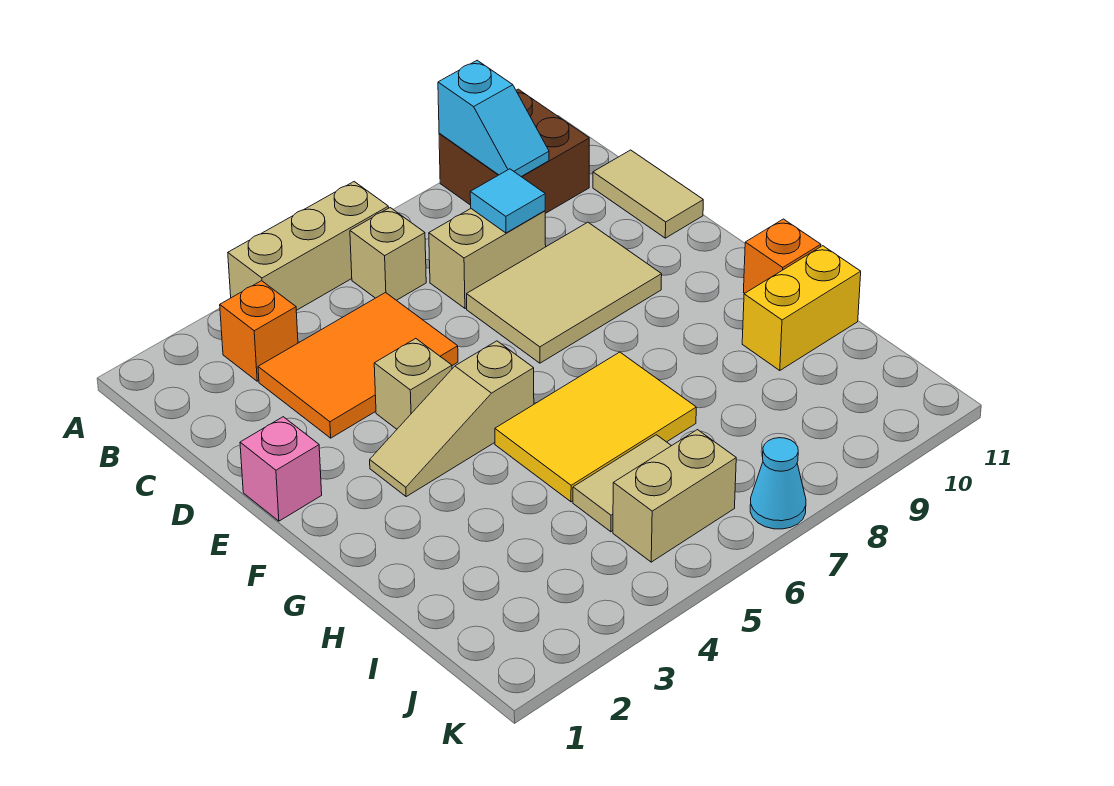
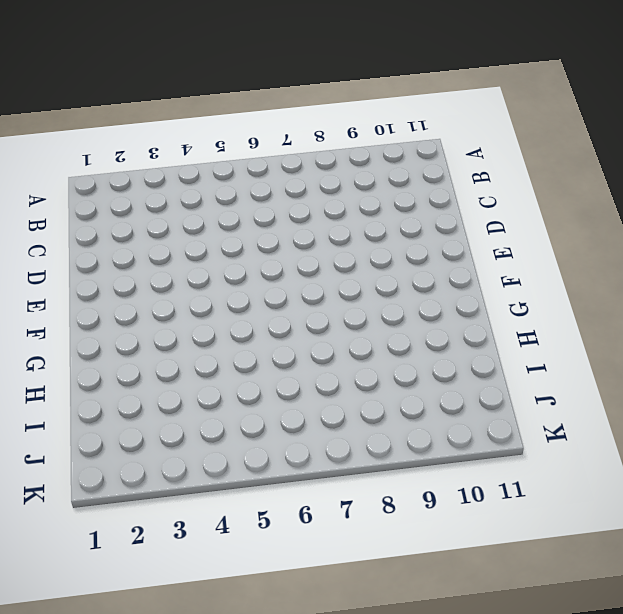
none -> tan brick A4:A6 level 1
none -> brown brick A9:B10 level 1
none -> orange brick B3 level 1

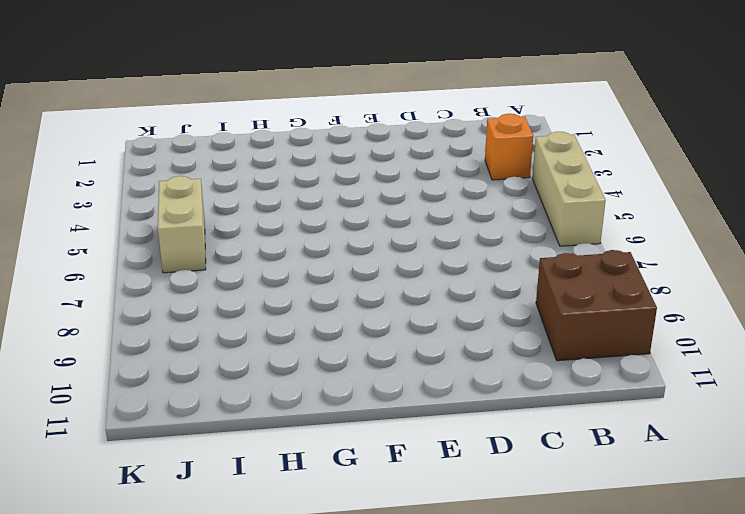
none -> tan brick B6 level 1
none -> orange tile C3:D5 level 1
none -> tan brick C7:C8 level 1

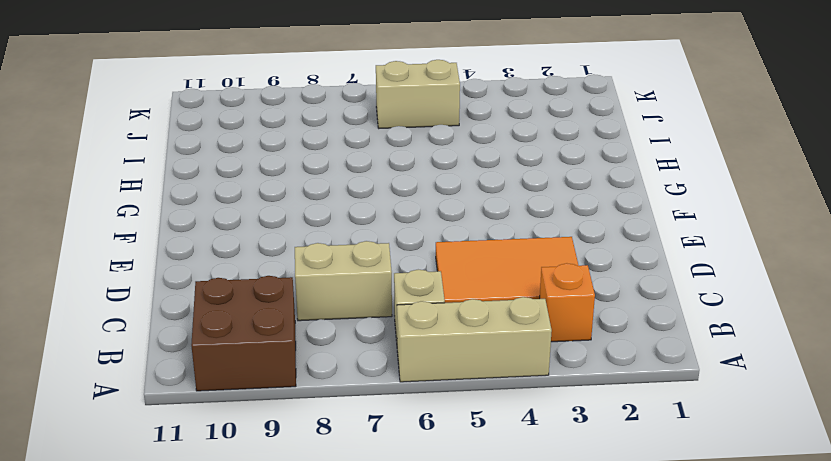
none -> tan tile C11:D11 level 1
none -> tan tile D7:E9 level 1
none -> pink brick E1 level 1

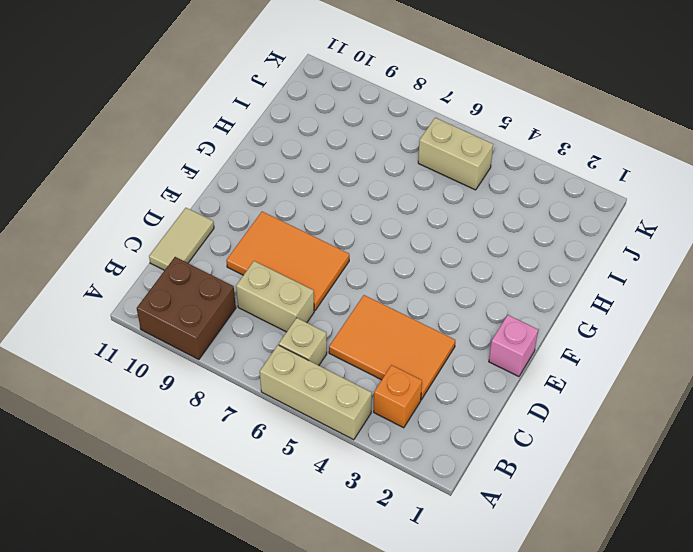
orange tile D7:E9 level 1 -> tan tile D7:E9 level 1
none -> tan brick E4 level 1
none -> tan slope F3:F5 level 1 top 5
none -> yellow tile G5:H7 level 1

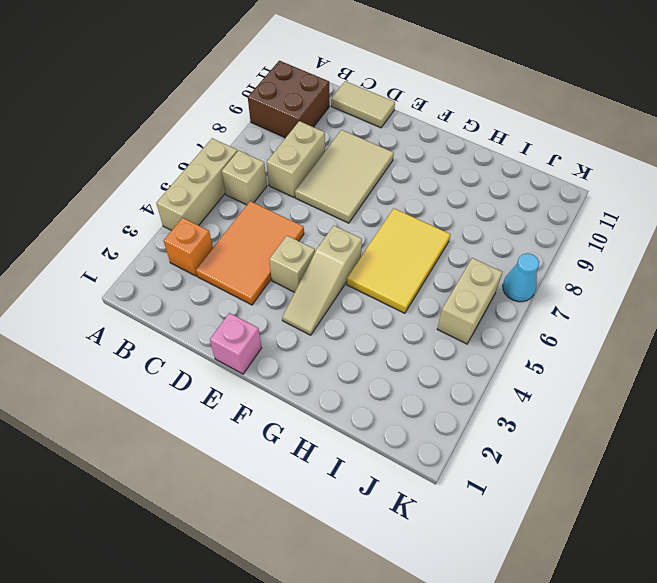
none -> orange brick G11 level 1
none -> yellow brick H10:H11 level 1
none -> tan tile I5:I6 level 1

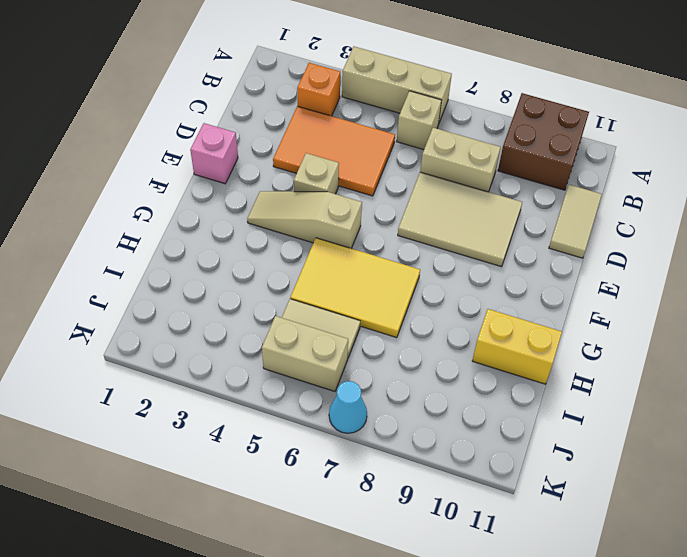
none -> orange brick G11 level 1
none -> cyan slope A9:B9 level 2 top A
none -> cyan tile C8 level 2

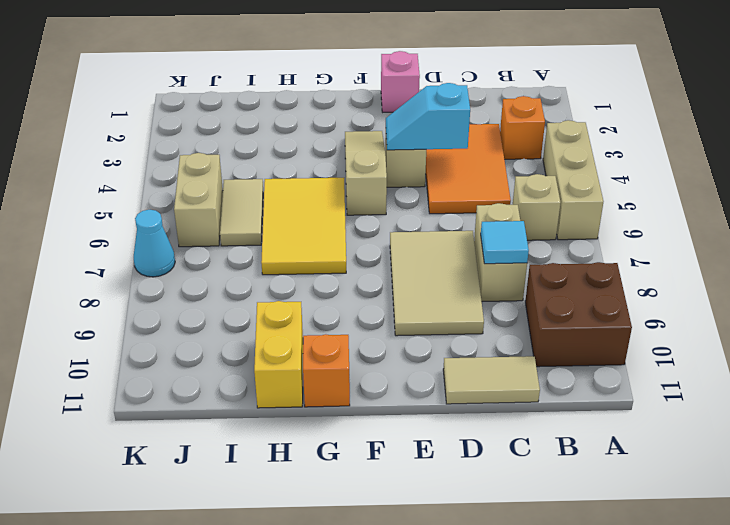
cyan slope D4:E4 level 2 top D -> cyan slope A9:B9 level 2 top A

